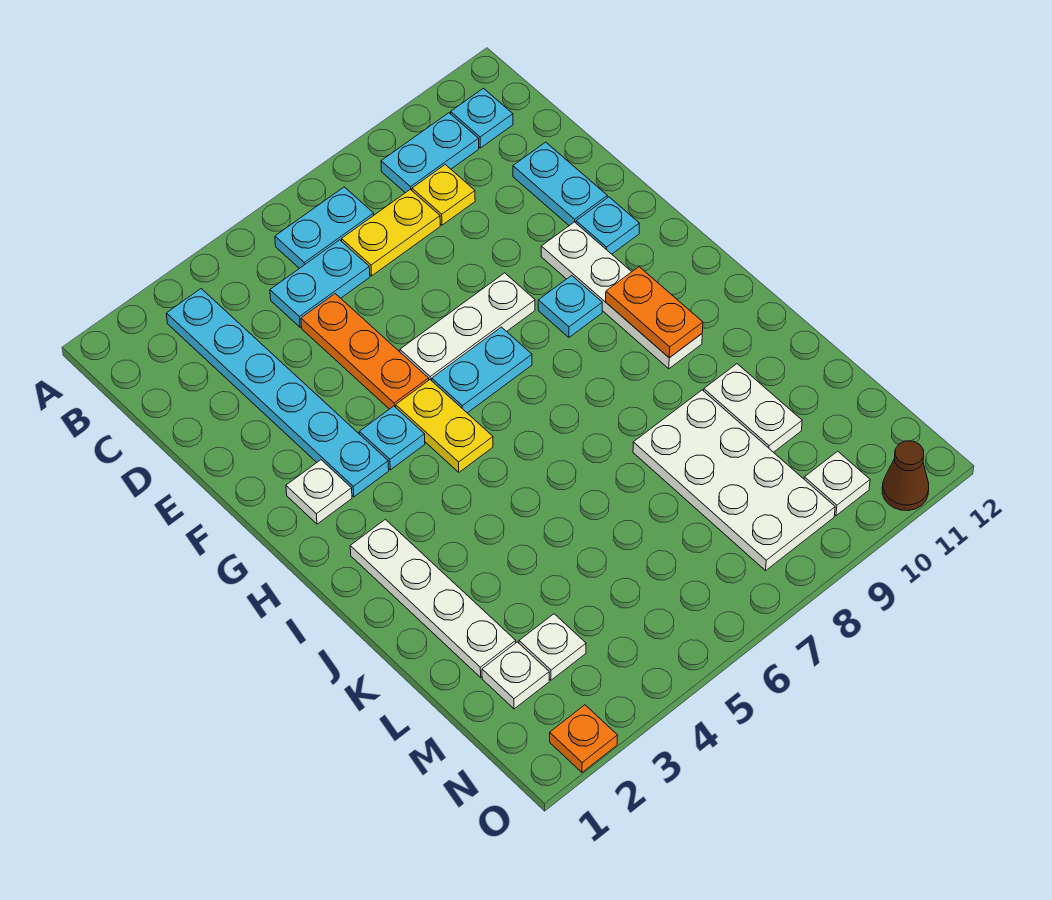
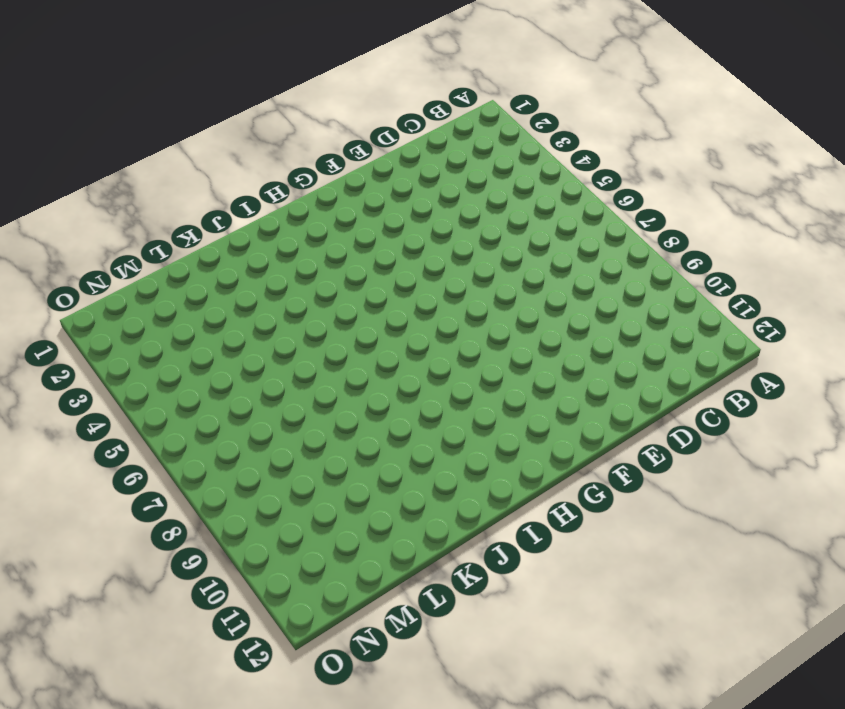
none -> cyan plate B3:G3 level 1
none -> cyan plate B6:B7 level 1
none -> cyan plate B9:B10 level 1

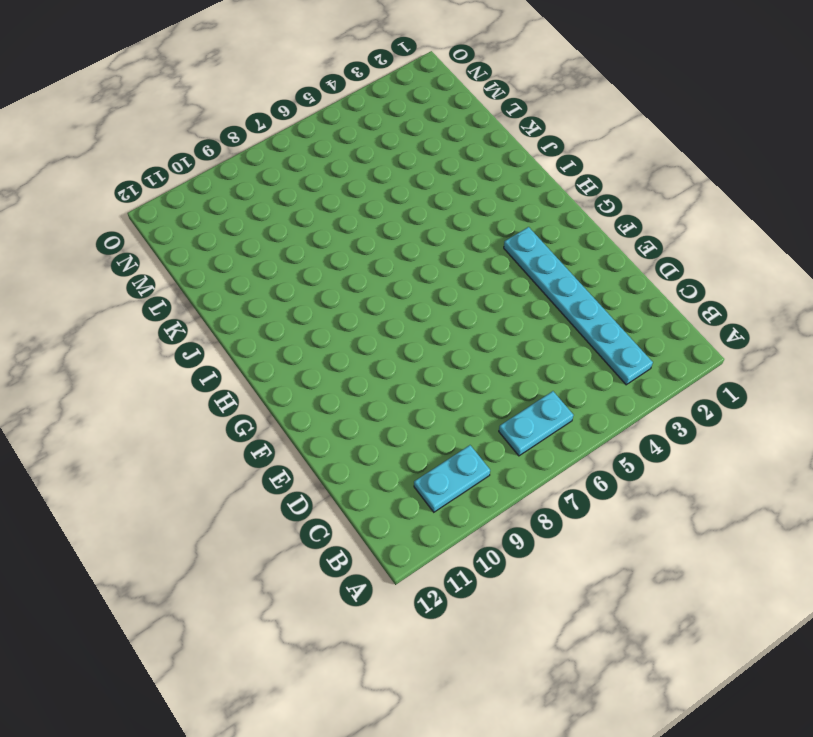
none -> cyan plate B11 level 1
none -> cyan plate C5:C6 level 1
none -> yellow plate C7:C8 level 1

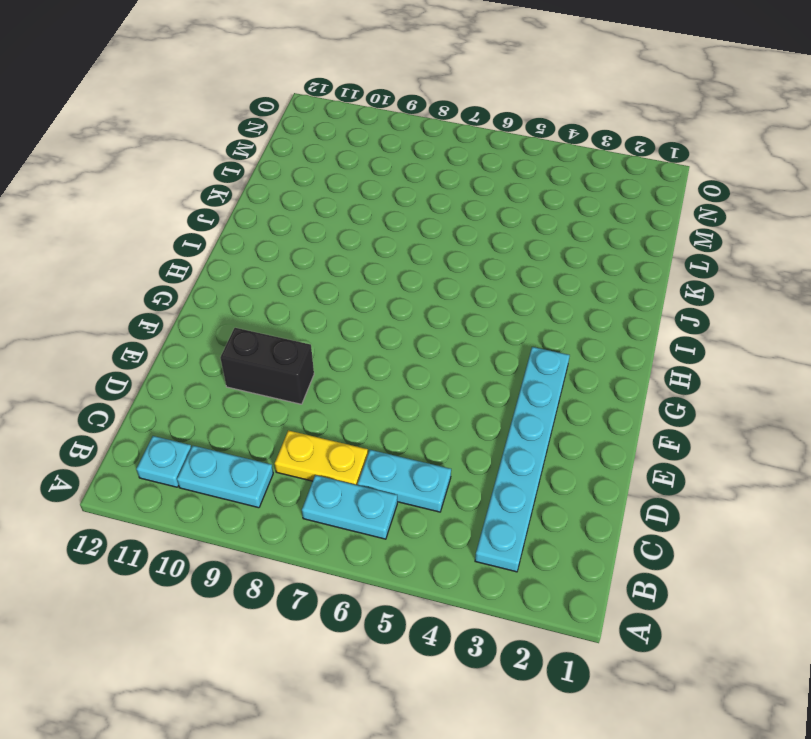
black brick E9:E10 level 1 -> none
none -> yellow plate C9 level 1
none -> orange plate D5:F5 level 1
none -> cyan plate D11:E11 level 1

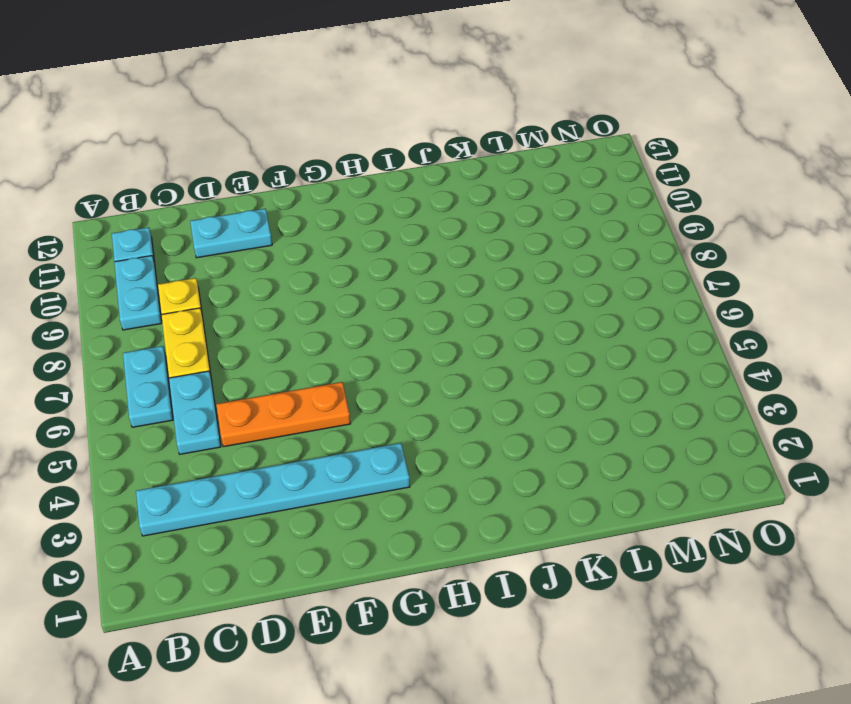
none -> white plate F6:F8 level 1
none -> white plate F10:I10 level 1
none -> cyan plate F11 level 1

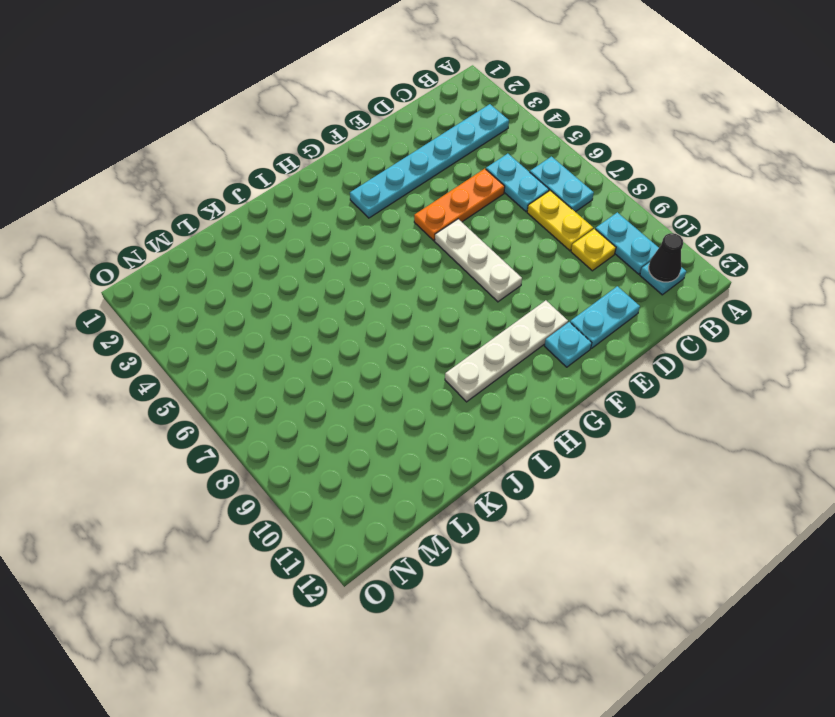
black cone B11 level 2 -> none
none -> white plate G2 level 1
none -> cyan plate G4 level 1
none -> yellow plate G5:H5 level 1

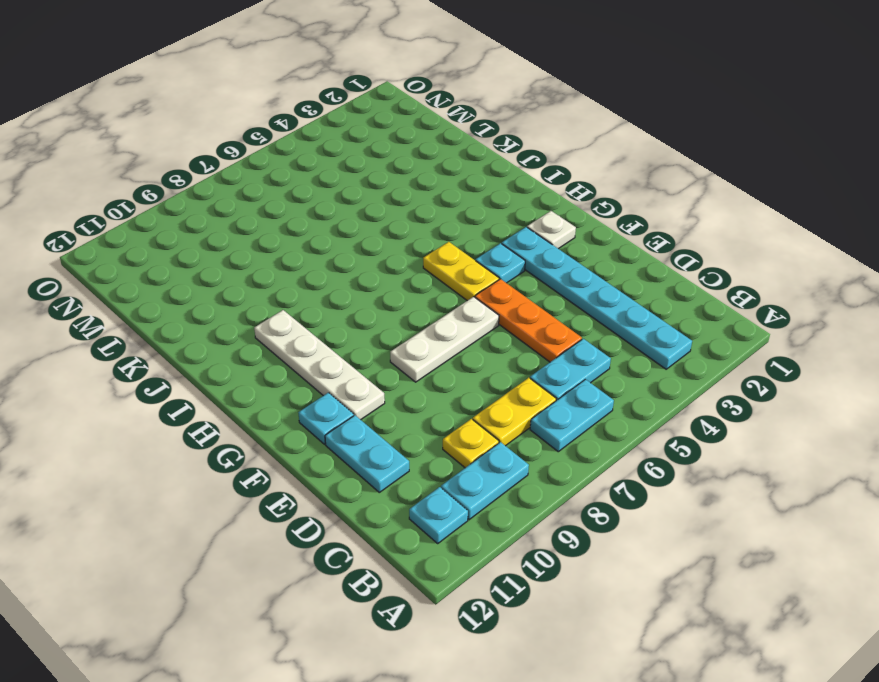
none -> cyan plate G6:G7 level 1
none -> cyan plate G9 level 1
none -> white plate I2:L2 level 1

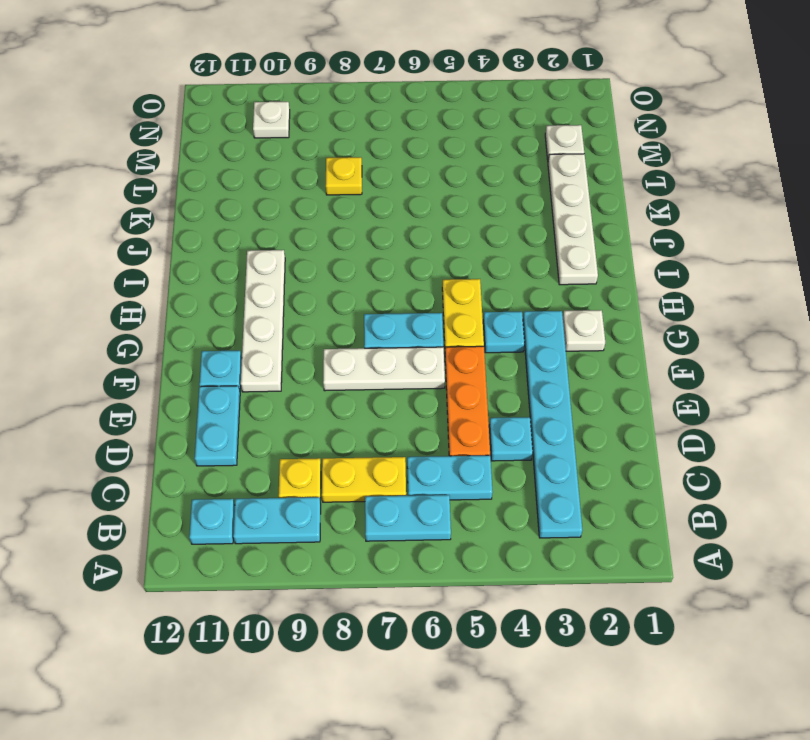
cyan plate D4 level 1 -> cyan plate G9 level 1
yellow plate L8 level 1 -> white plate K8:N9 level 1
none -> white plate K10:L10 level 1
none -> white plate M3 level 1
none -> orange plate O2 level 1

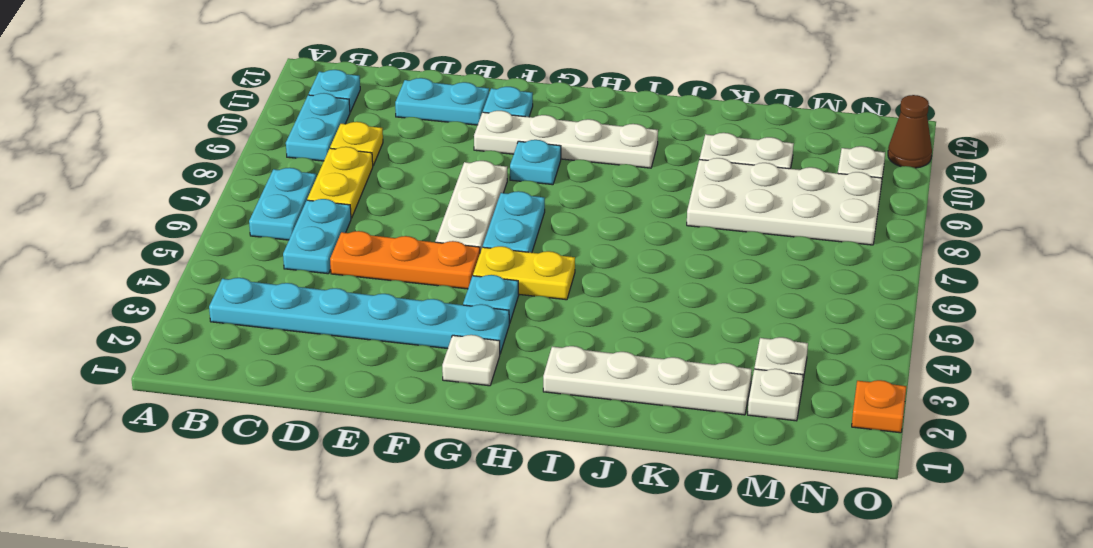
none -> orange plate H10:I10 level 2

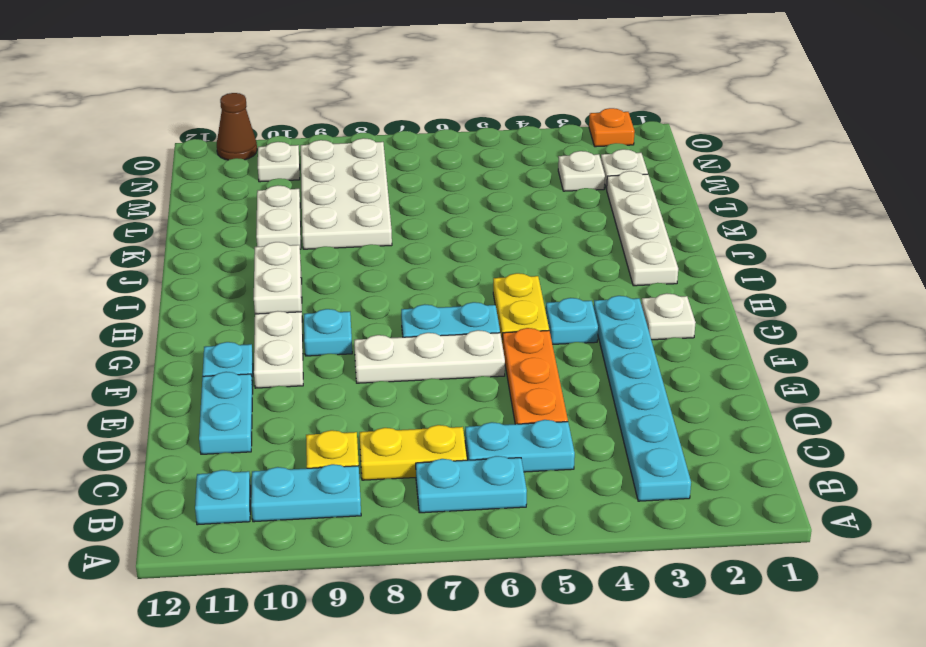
white plate H10:I10 level 2 -> orange plate H10:I10 level 2

